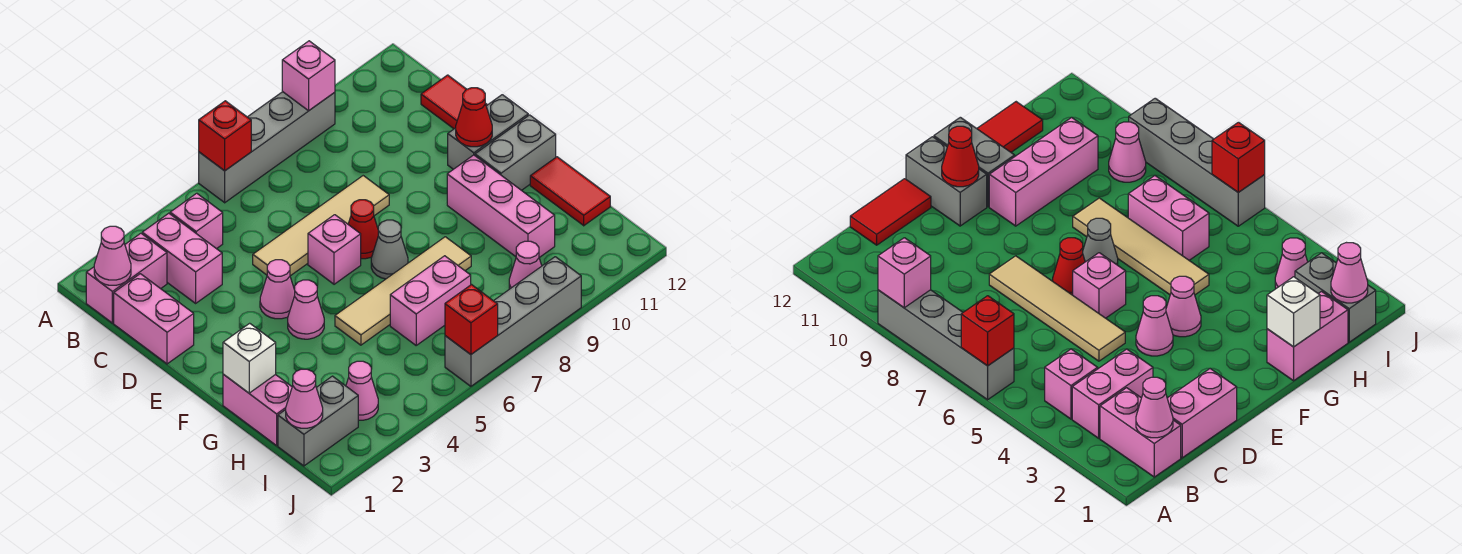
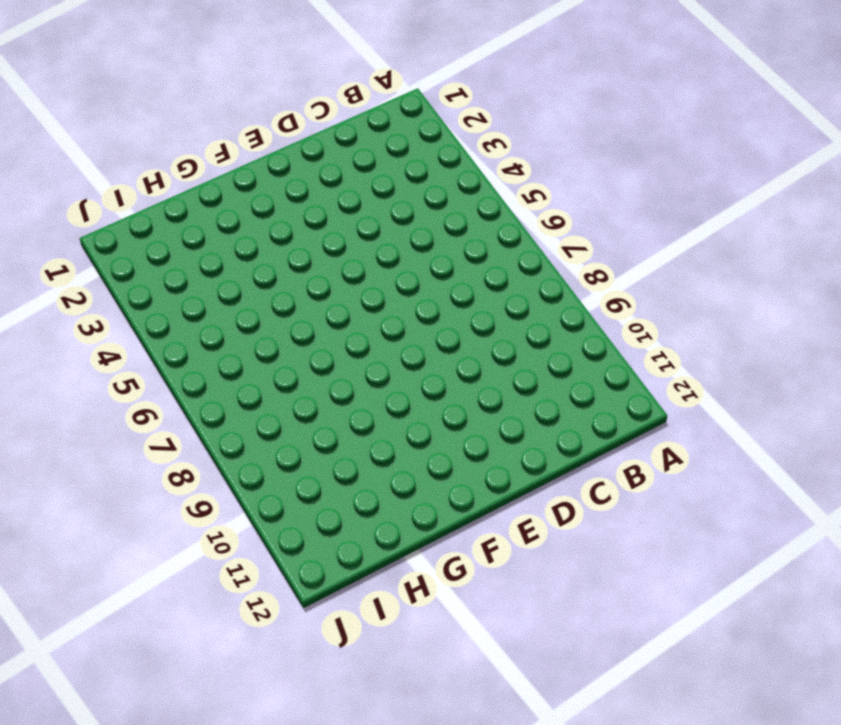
none -> grey brick A6:A9 level 1
none -> pink brick B1:B2 level 1
none -> pink brick B3:C3 level 1
none -> pink brick B4 level 1

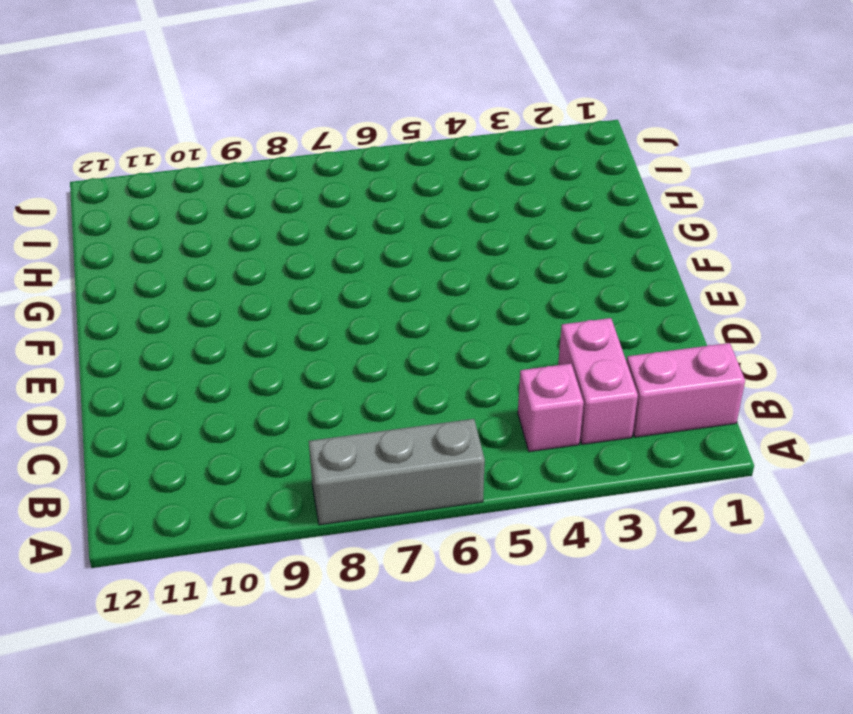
grey brick A6:A8 level 1 -> grey brick A6:A9 level 1
none -> pink brick C1:D1 level 1
none -> red tile C12:D12 level 1
none -> tan tile D5:D8 level 1
none -> pink cone E4 level 1

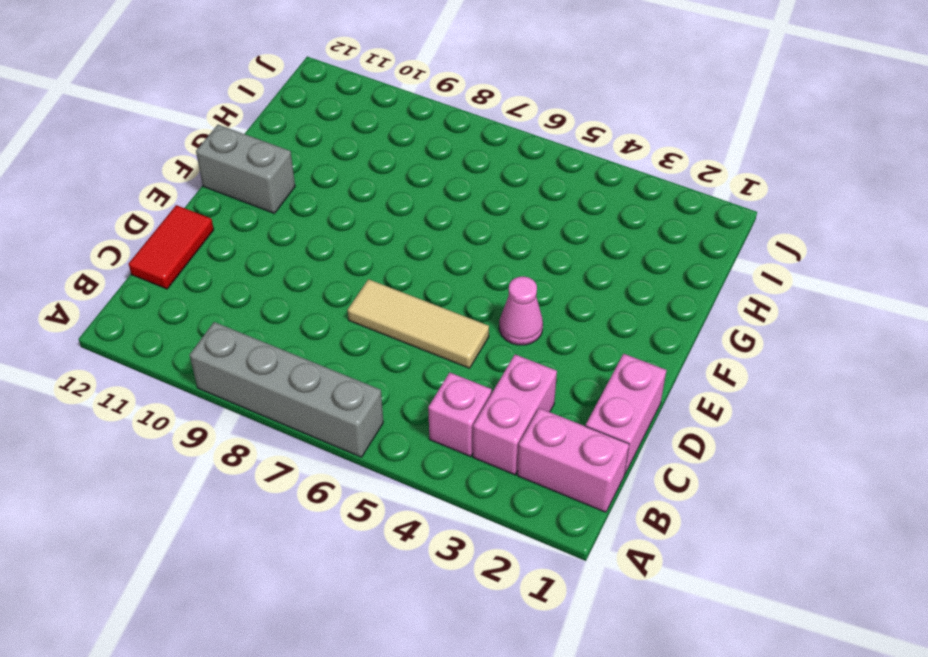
tan tile D5:D7 level 1 -> tan tile D5:D8 level 1
none -> pink brick E6 level 1
none -> red cone E7 level 1
none -> grey brick E11:E12 level 1
none -> pink cone F4 level 1

